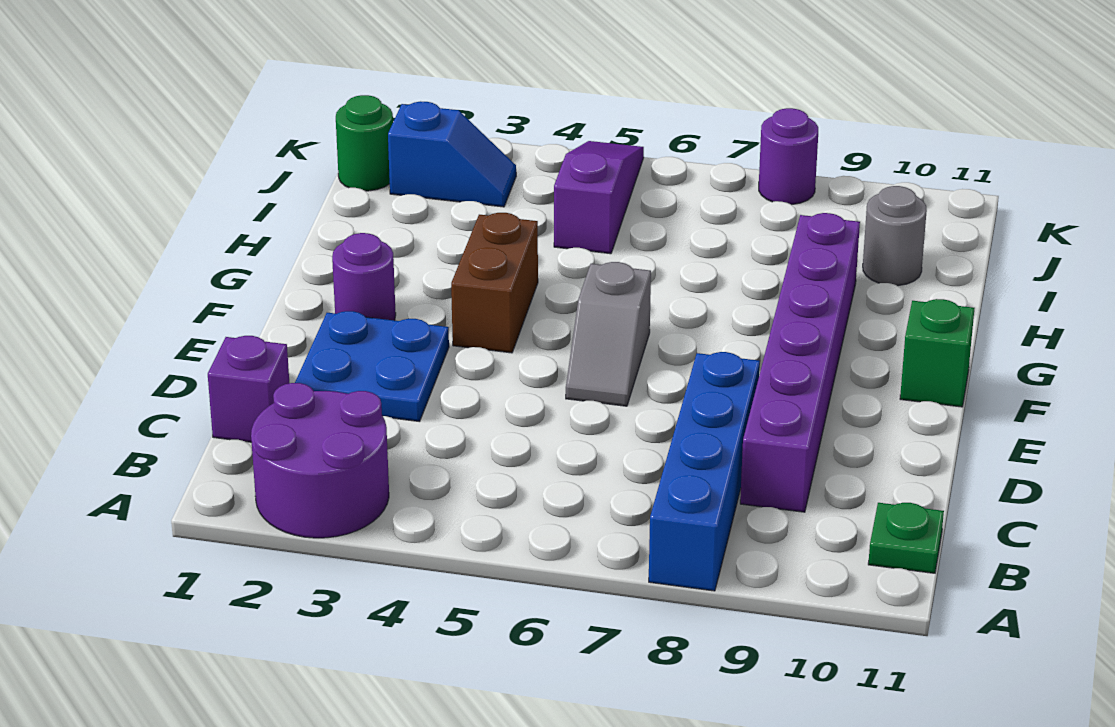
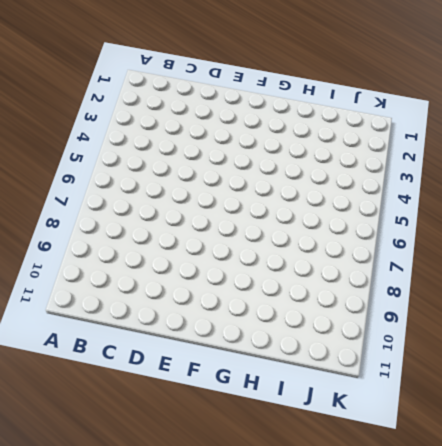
none -> purple round brick A2:B3 level 1
none -> blue brick A8:D8 level 1
none -> green plate B11 level 1

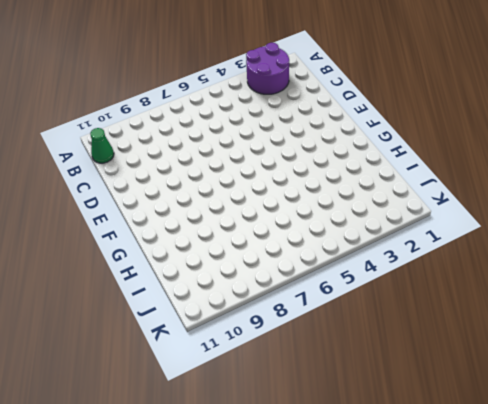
green cone B11 level 1 -> green plate B11 level 1
none -> blue brick A8:D8 level 1
none -> purple brick C1 level 1
none -> purple brick C9:H9 level 1

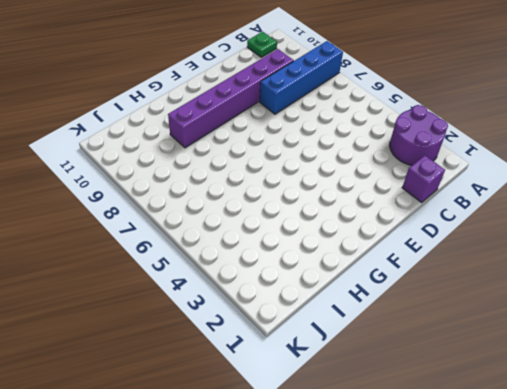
none -> blue plate D2:E3 level 1
none -> grey slope E6:F6 level 1 top F
none -> purple round brick F2 level 1

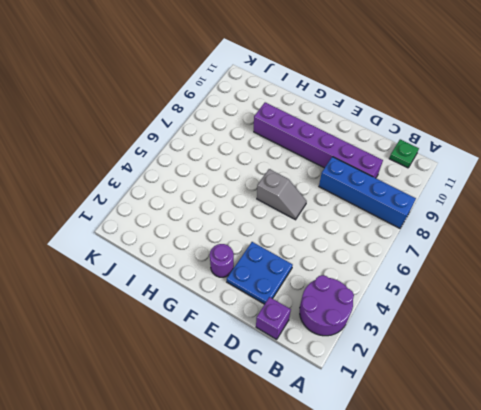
none -> brown brick F4:G4 level 1
none -> green brick F11 level 1
none -> purple slope I5:K5 level 1 top I

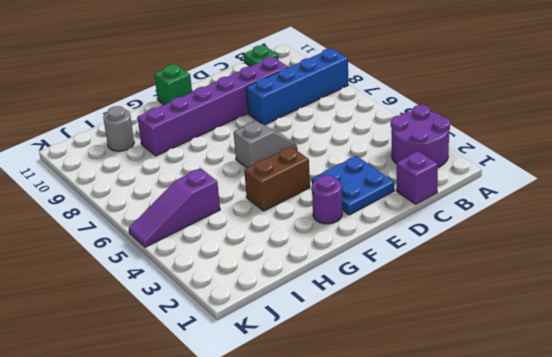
none -> green round brick J1 level 1
none -> blue slope J2:J3 level 1 top 2
none -> purple round brick K8 level 1

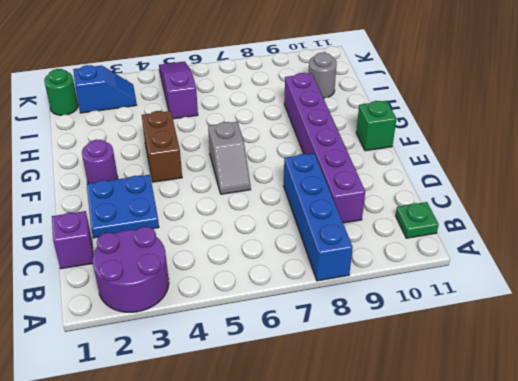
none -> purple round brick K8 level 1

